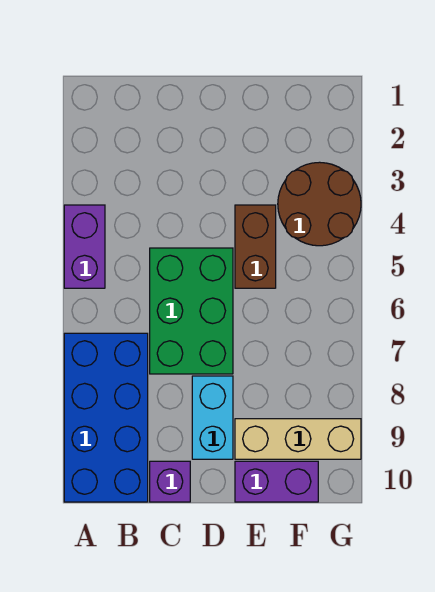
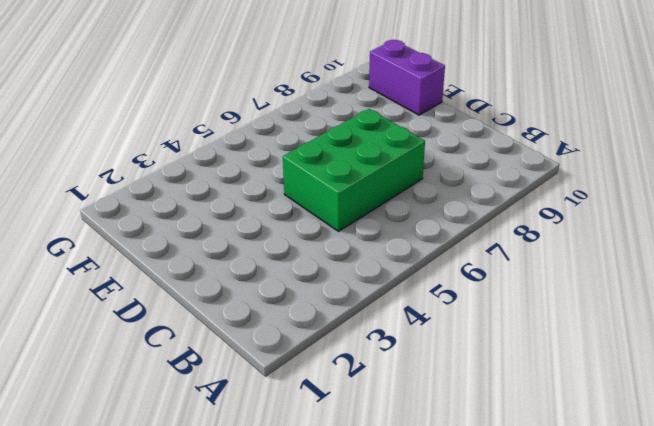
none -> purple brick A4:A5 level 1
none -> blue brick A7:B10 level 1

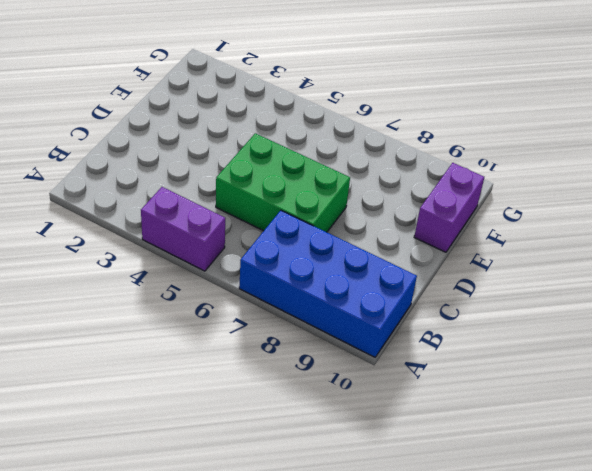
none -> purple brick C10 level 1
none -> cyan brick D8:D9 level 1

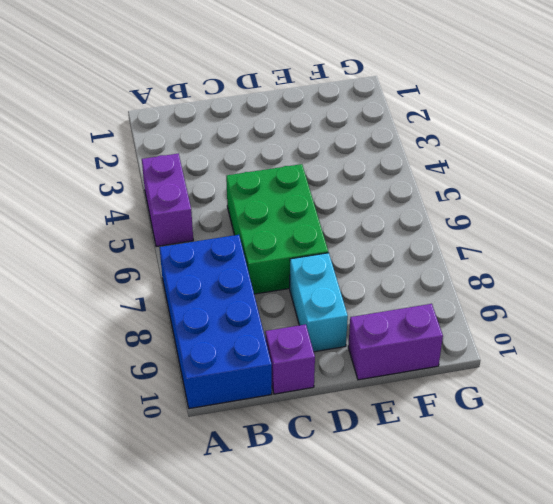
none -> brown brick E4:E5 level 1
none -> tan brick E9:G9 level 1

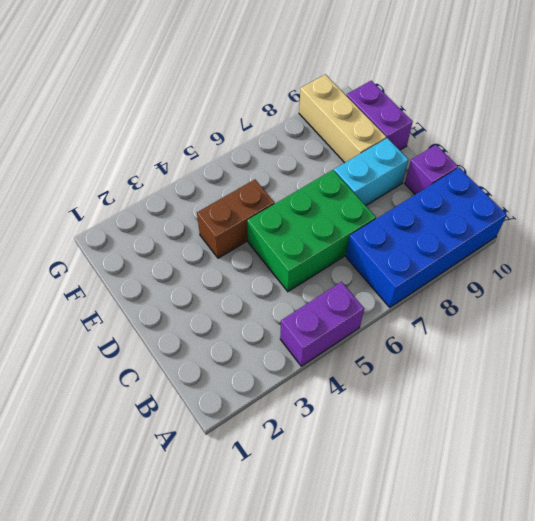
none -> brown round brick F3:G4 level 1

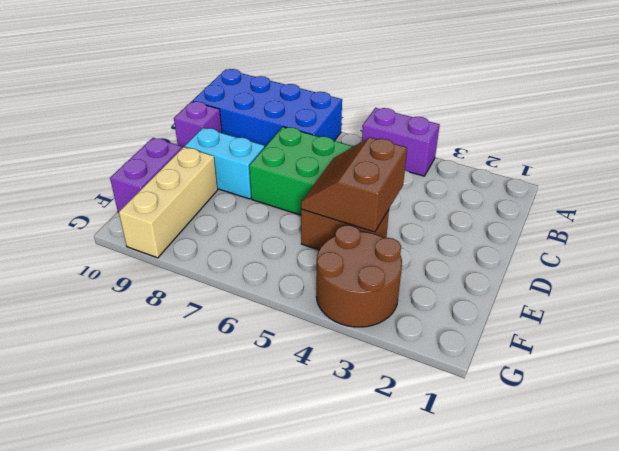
brown slope D4:E5 level 2 top 4 -> none

